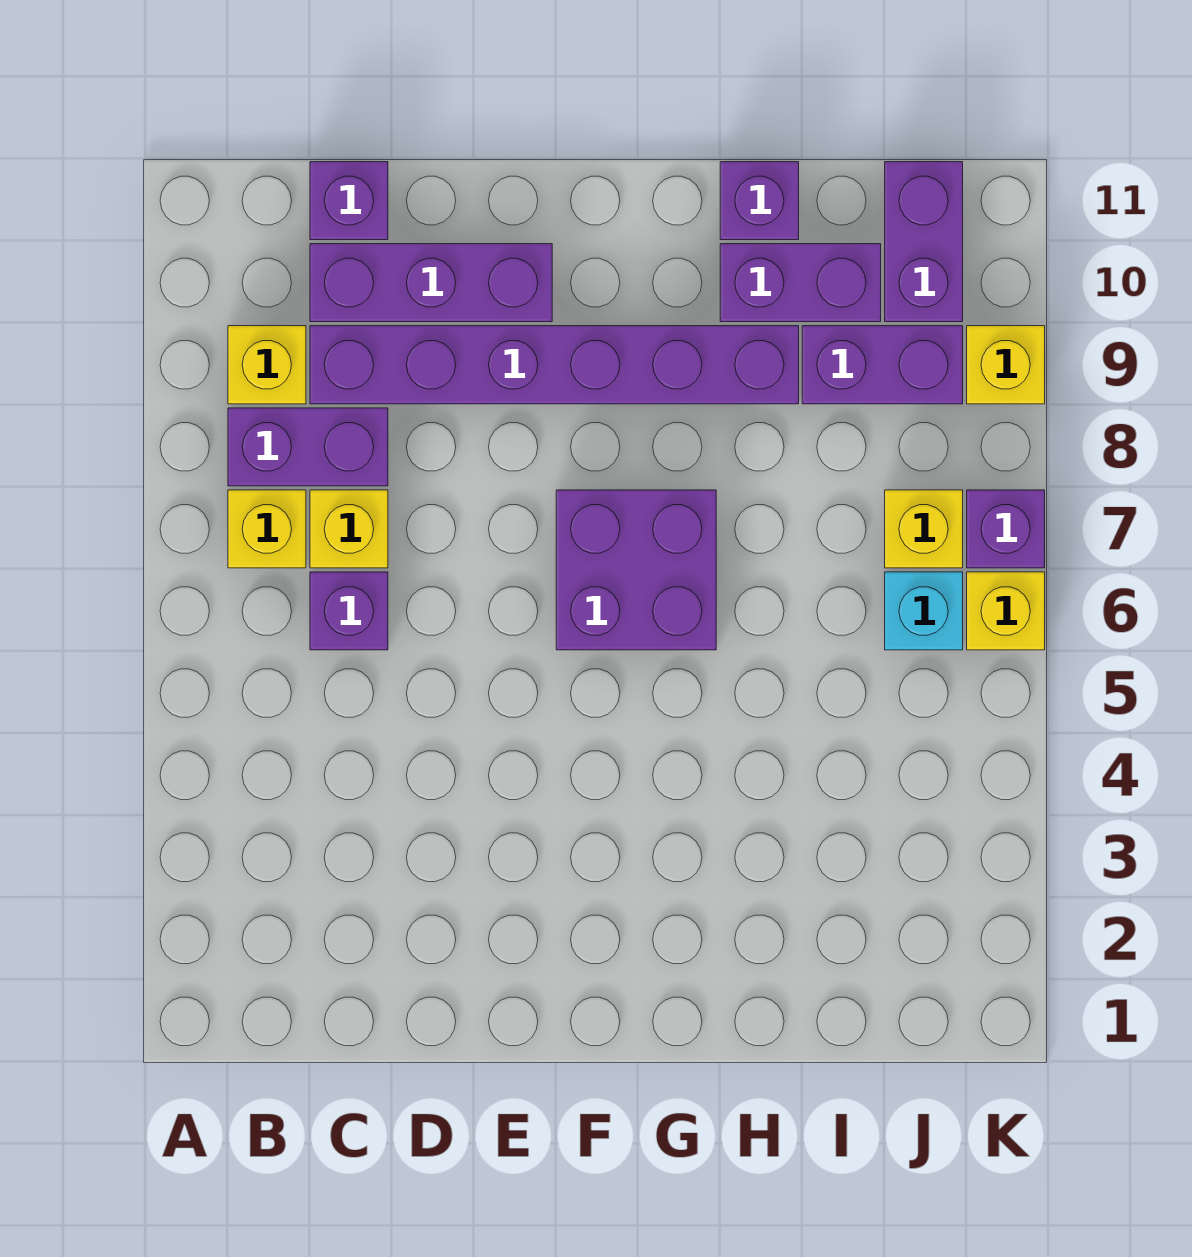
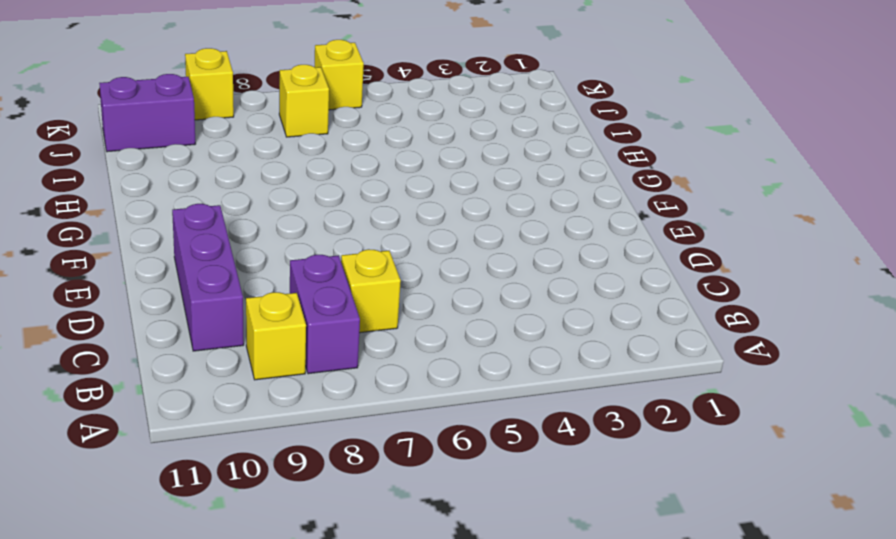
none -> yellow brick B7 level 1
none -> purple brick C6 level 1
none -> purple brick C9:H9 level 1

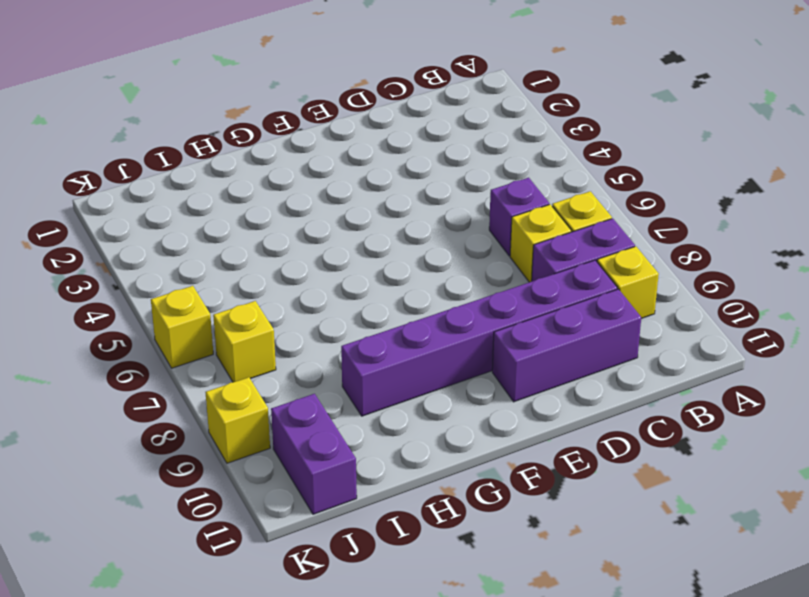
none -> purple brick C11 level 1
none -> purple brick F6:G7 level 1
none -> purple brick H10:I10 level 1

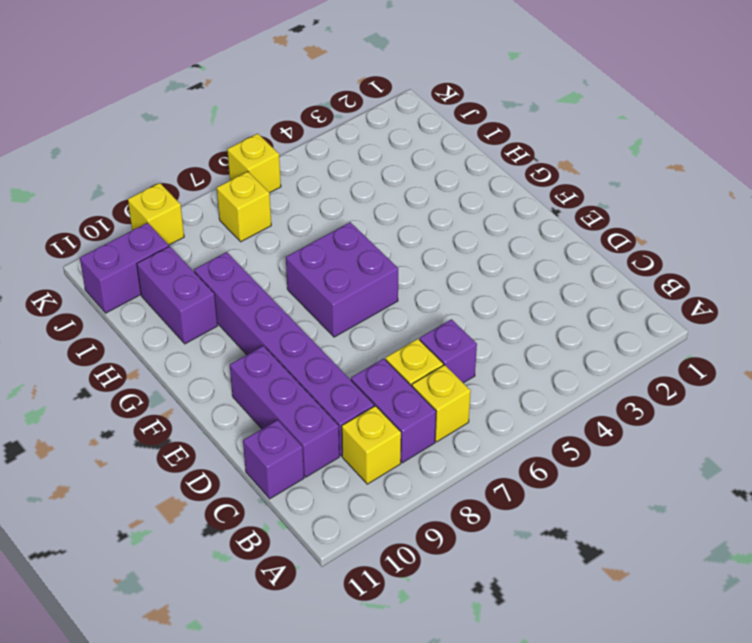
none -> purple brick H11 level 1
none -> purple brick I9:J9 level 1
none -> cyan brick J6 level 1

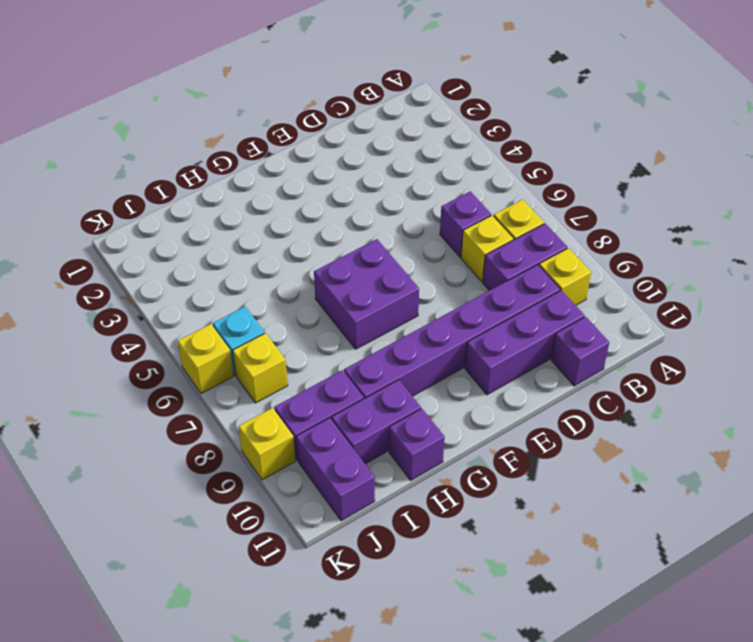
none -> purple brick K7 level 1

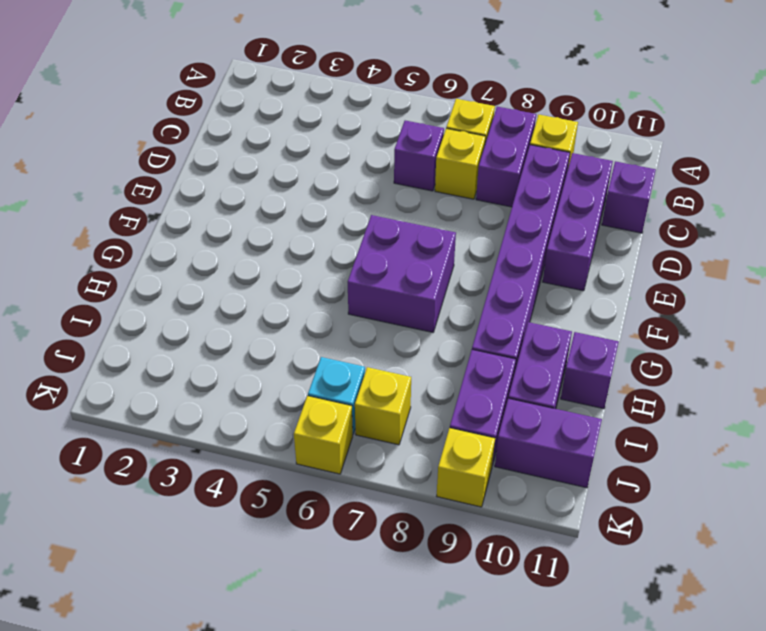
none -> purple brick K7 level 1

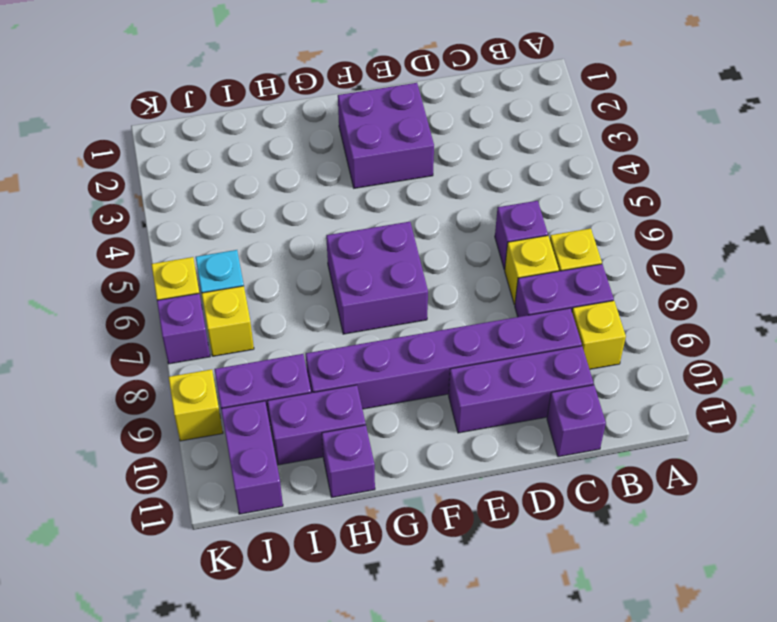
purple brick E2:F3 level 1 -> none

